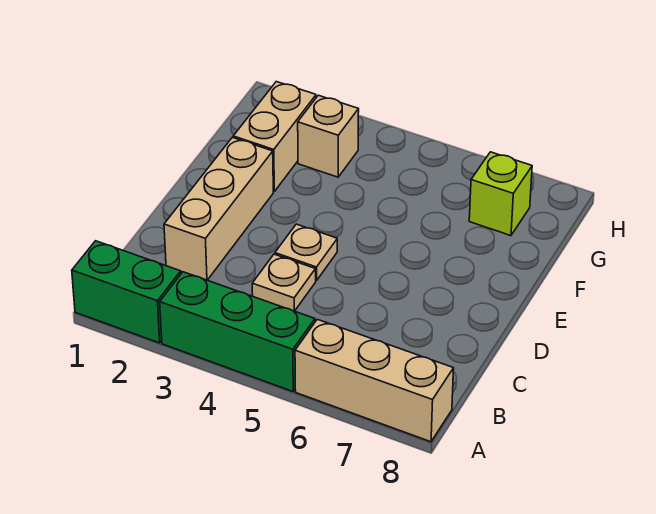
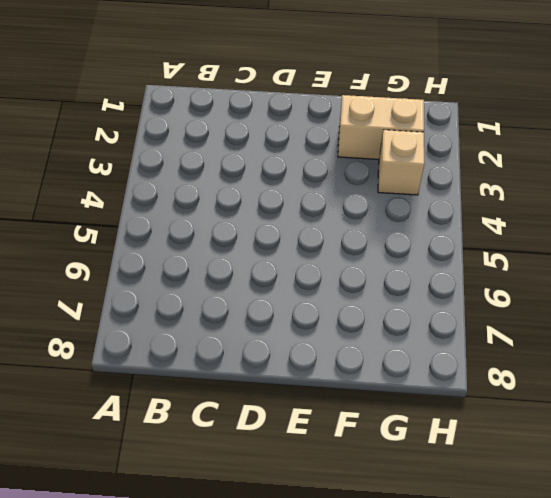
none -> green brick A1:A2 level 1
none -> green brick A3:A5 level 1

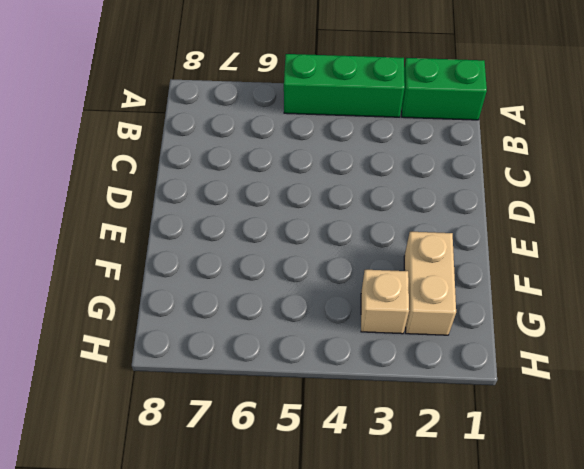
none -> tan brick A6:A8 level 1
none -> tan brick C2:E2 level 1

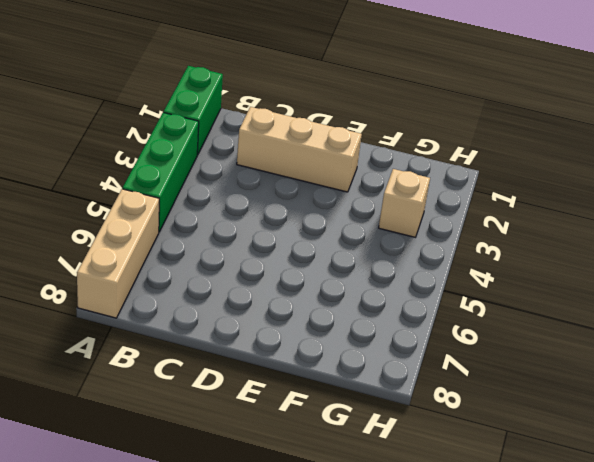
none -> tan plate C4 level 1
none -> tan plate D4 level 1

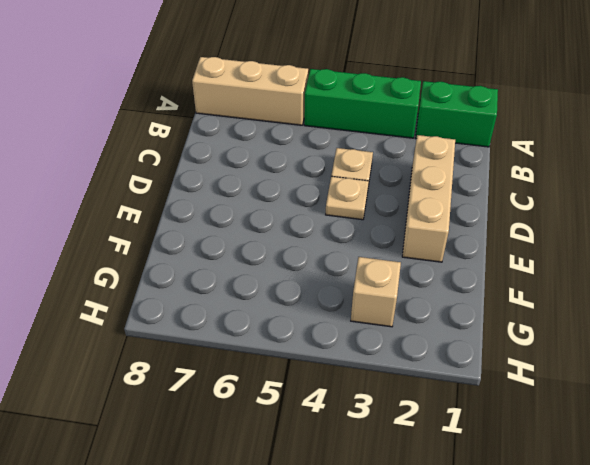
none -> tan brick F2:G2 level 1
none -> lime brick G7 level 1

